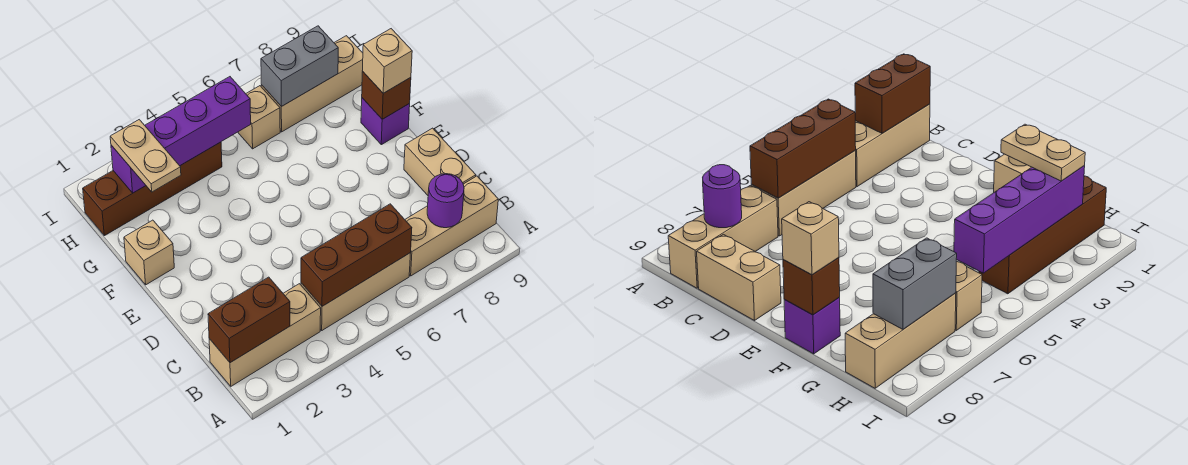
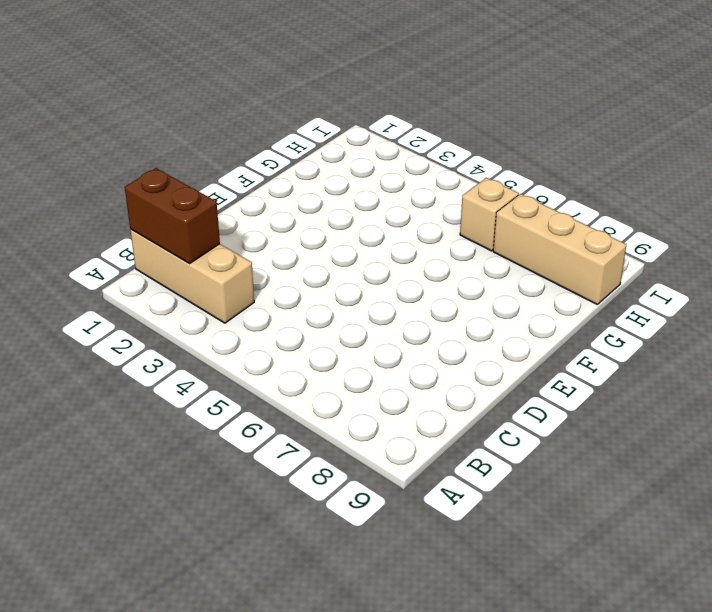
none -> tan brick B4:B6 level 1
none -> tan brick B7:B9 level 1
none -> tan brick C9:D9 level 1

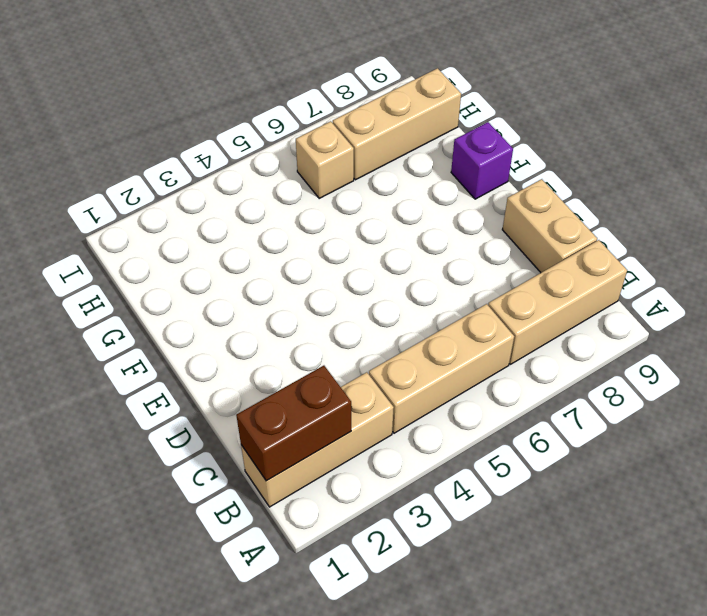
none -> tan brick F1 level 1
none -> brown brick H1:H4 level 1
none -> brown brick B4:B6 level 2

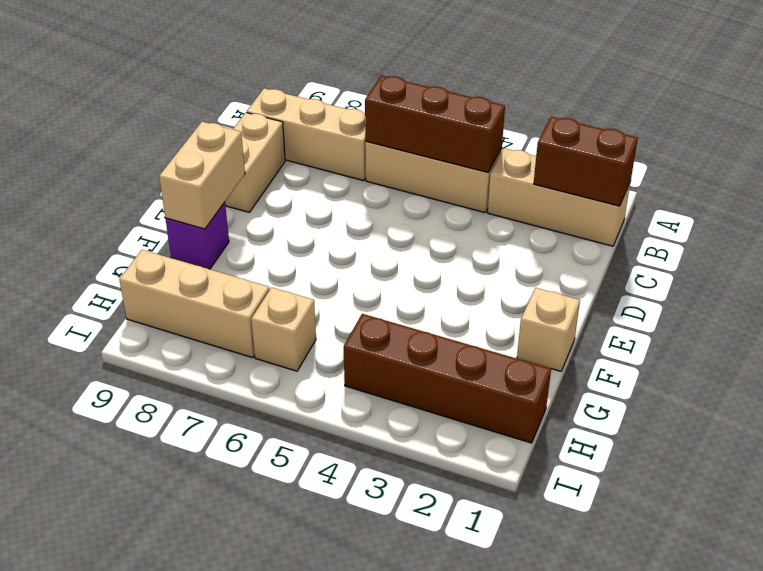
tan brick E9:F9 level 2 -> brown brick F9 level 2
none -> purple round brick B8 level 2
none -> purple brick H2:H5 level 2
none -> grey brick H7:H8 level 2

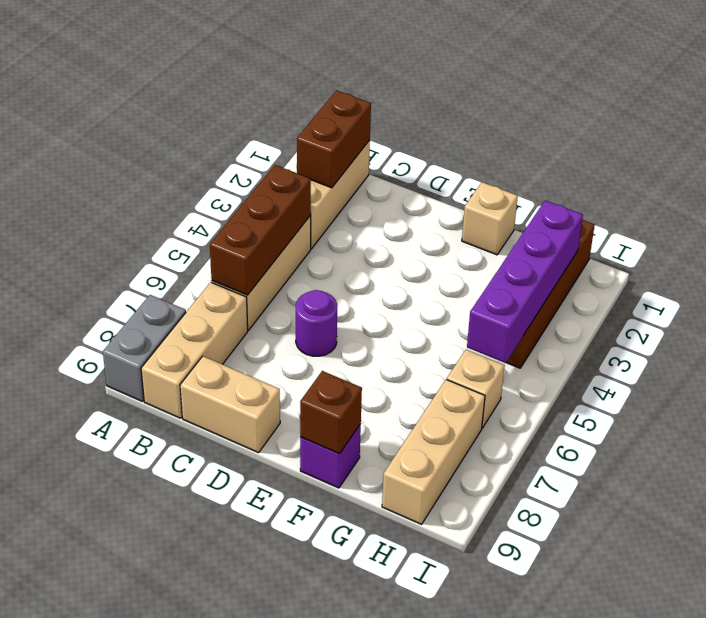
grey brick A8:A9 level 1 -> grey brick H7:H8 level 2
purple round brick D6 level 1 -> purple round brick B8 level 2
none -> tan brick F9 level 3
none -> tan plate G2:H2 level 3

